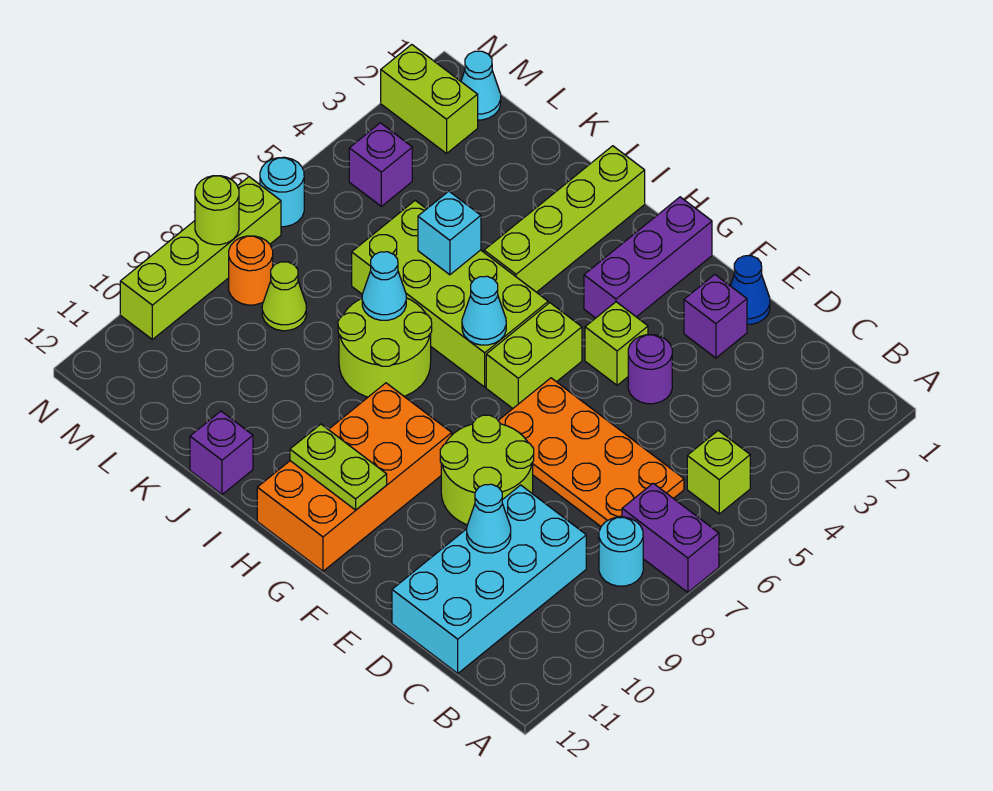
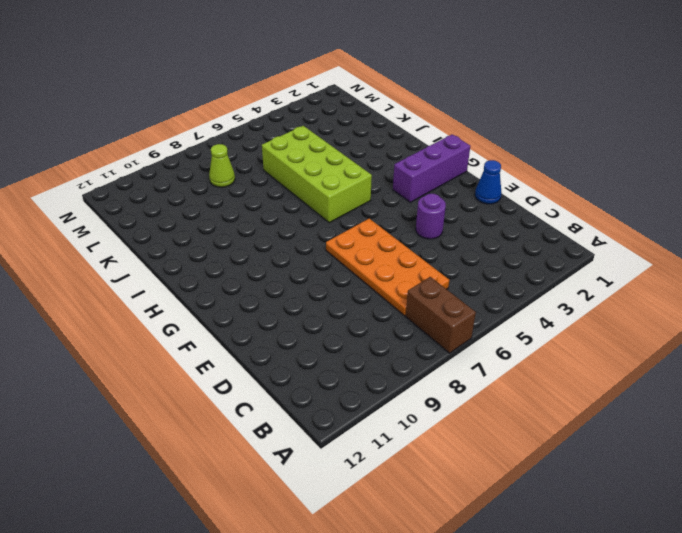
brown brick A7:B7 level 1 -> purple brick A7:B7 level 1
none -> lime brick B5 level 1
none -> cyan round brick B8 level 1
none -> cyan brick C9:D12 level 1
none -> purple brick E2 level 1

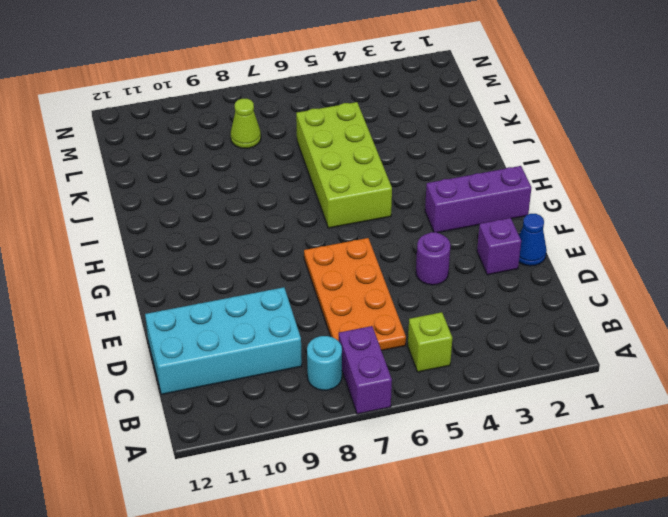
none -> lime round brick E8:F9 level 1
none -> lime brick F4 level 1
none -> lime brick G5:G6 level 1
none -> orange brick G9:H12 level 1

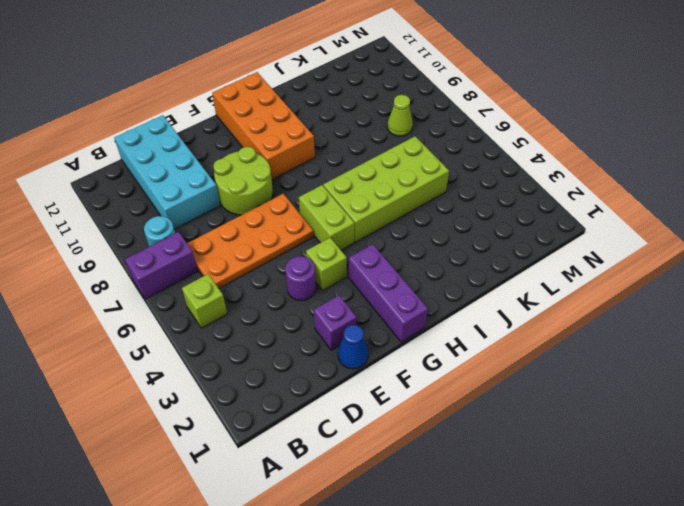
none -> lime brick I1:I4 level 1
none -> lime round brick I7:J8 level 1
none -> purple brick J12 level 1
none -> cyan cone M1 level 1

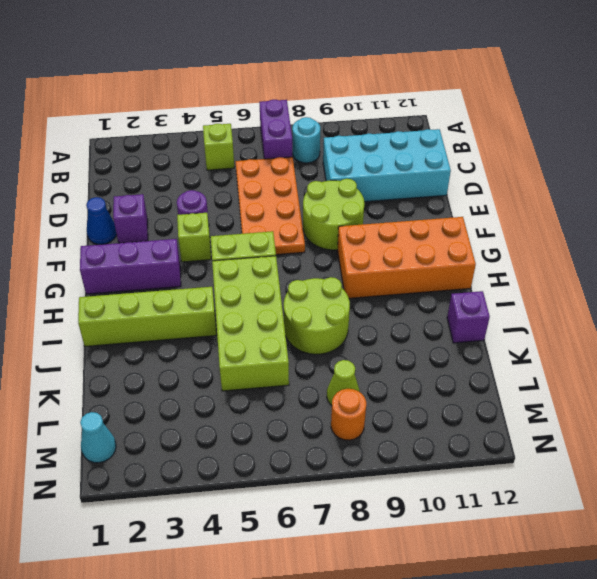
none -> lime brick M2:N2 level 1
none -> purple brick M4 level 1
none -> cyan round brick N6 level 1
none -> lime brick N7:N10 level 1

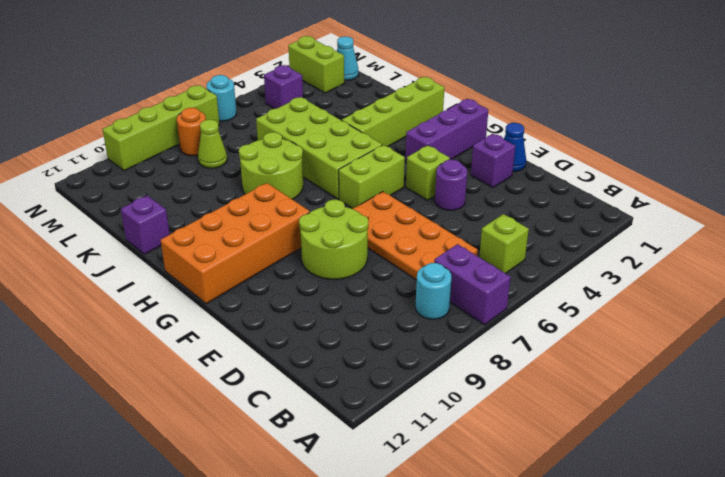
none -> cyan brick C9:D12 level 1
none -> cyan cone D10 level 2
none -> lime plate G11:H11 level 2
none -> cyan cone H6 level 2

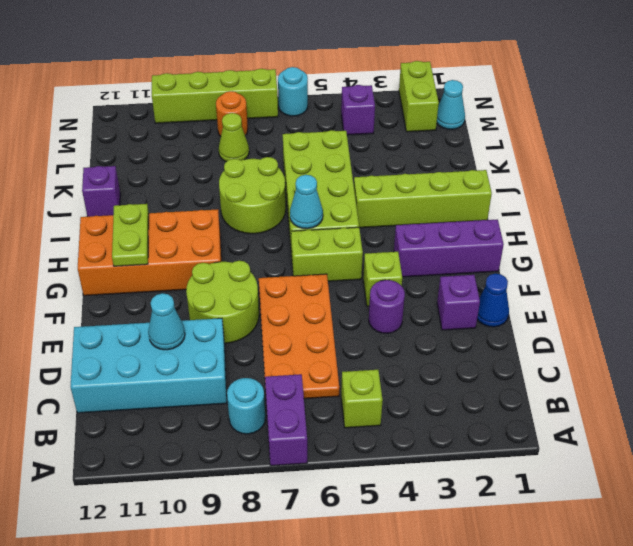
none -> cyan brick J5 level 2
none -> cyan cone J7 level 2
none -> lime round brick N8 level 2

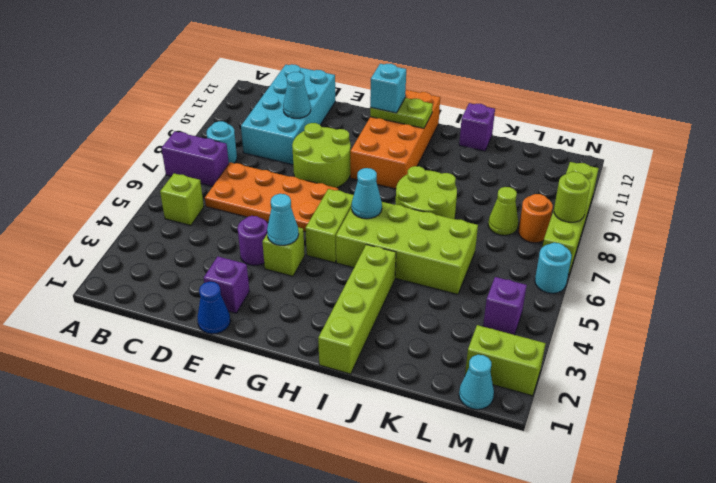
cyan cone F4 level 2 -> cyan cone J7 level 2
cyan brick G11 level 3 -> cyan brick J5 level 2
none -> purple brick G1:G3 level 1

